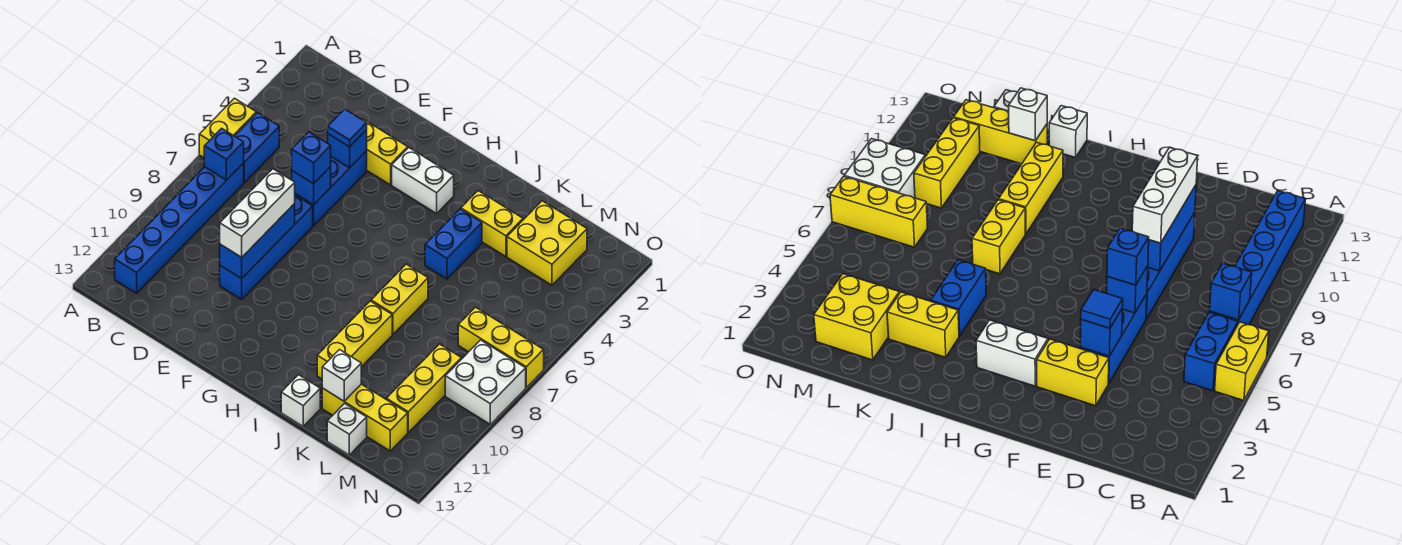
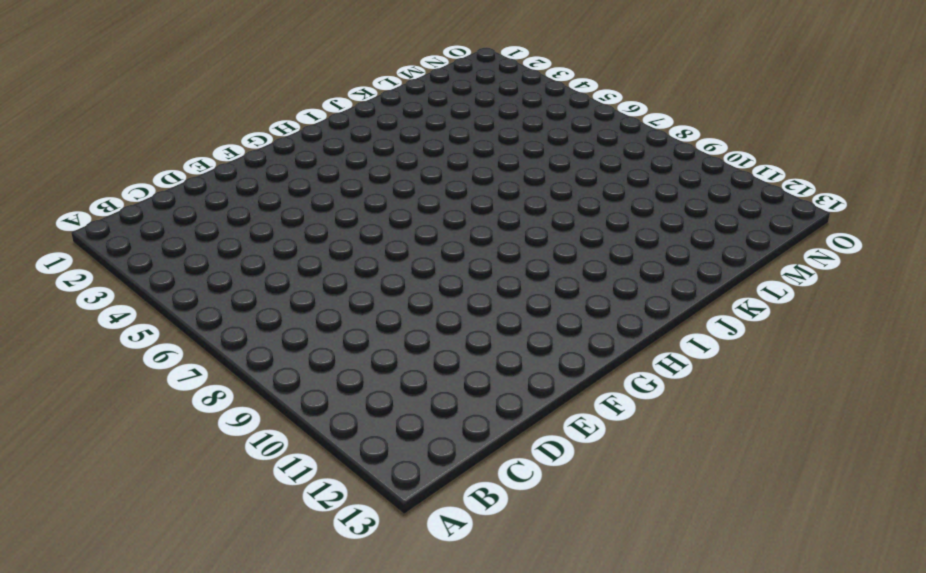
none -> yellow brick A5:A6 level 1
none -> blue brick B5:B6 level 1
none -> blue brick B7:B12 level 1

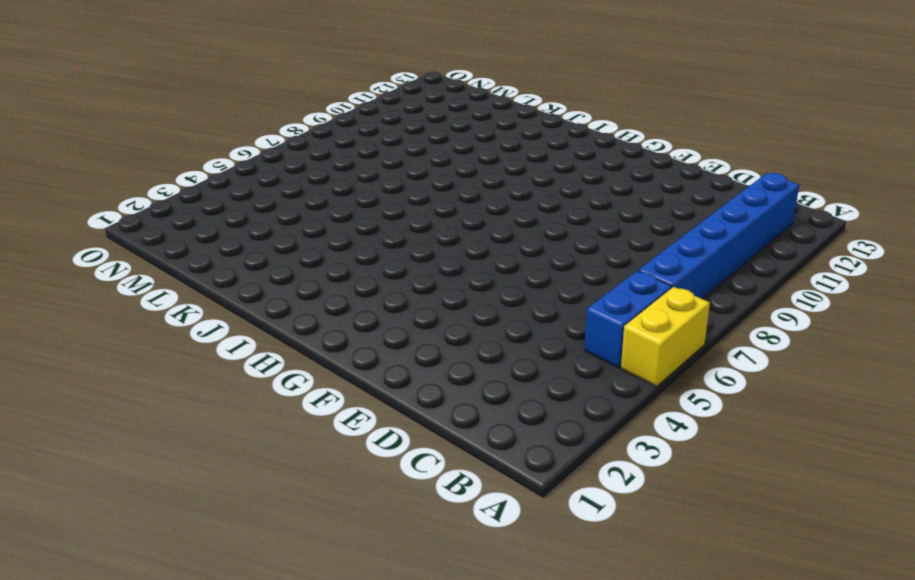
none -> yellow brick E3:F3 level 1
none -> blue brick E4:E6 level 1
none -> blue brick E7:E10 level 1

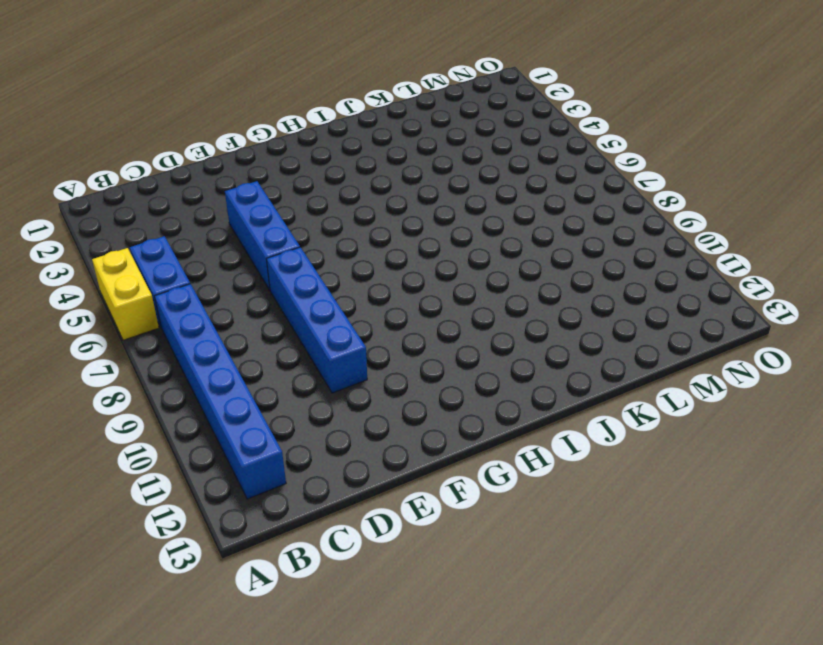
none -> yellow brick E3:F3 level 1
none -> white brick G3:H3 level 1
none -> yellow brick J3:K3 level 1

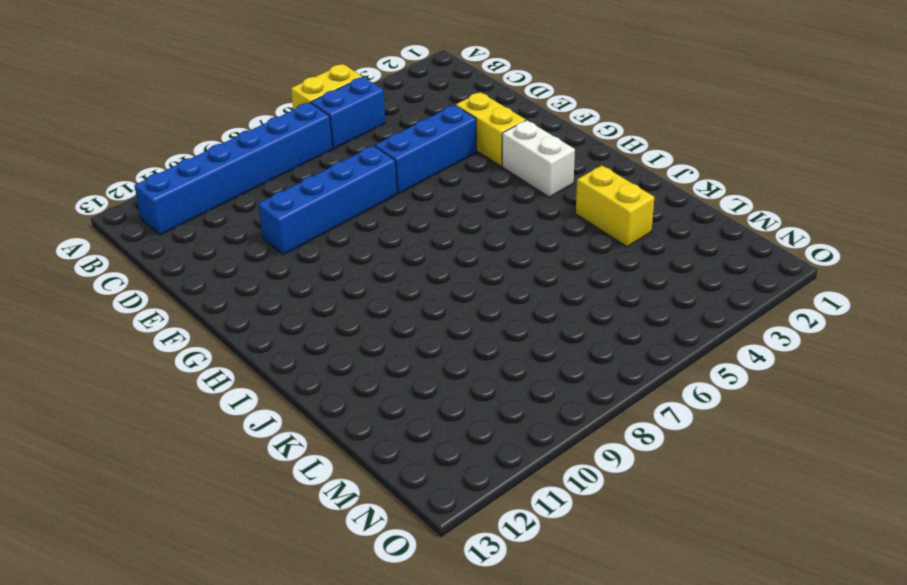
none -> blue brick J4:J5 level 1
none -> yellow brick J7:J8 level 1
none -> yellow brick J9:J11 level 1

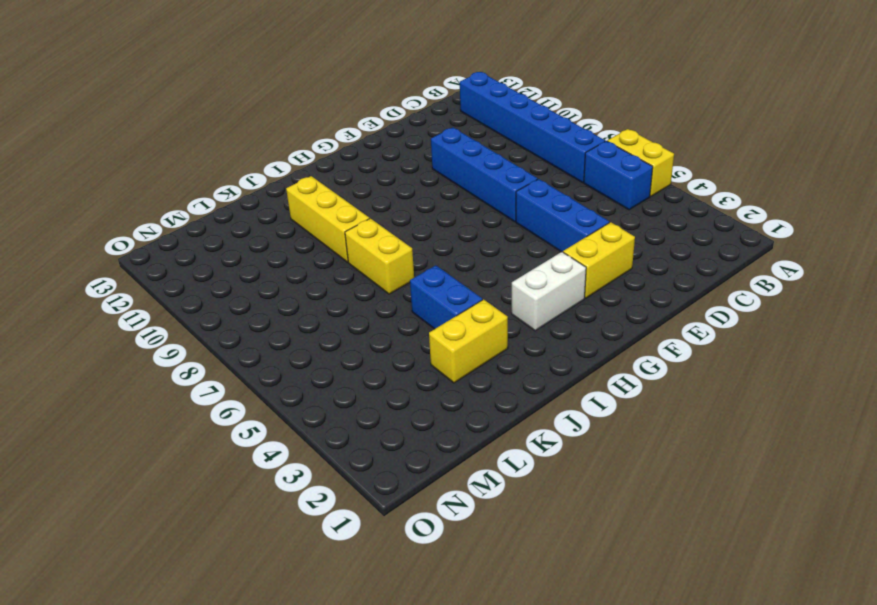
none -> white brick J13 level 1
none -> yellow brick K12:M12 level 1
none -> yellow brick L2:M3 level 1

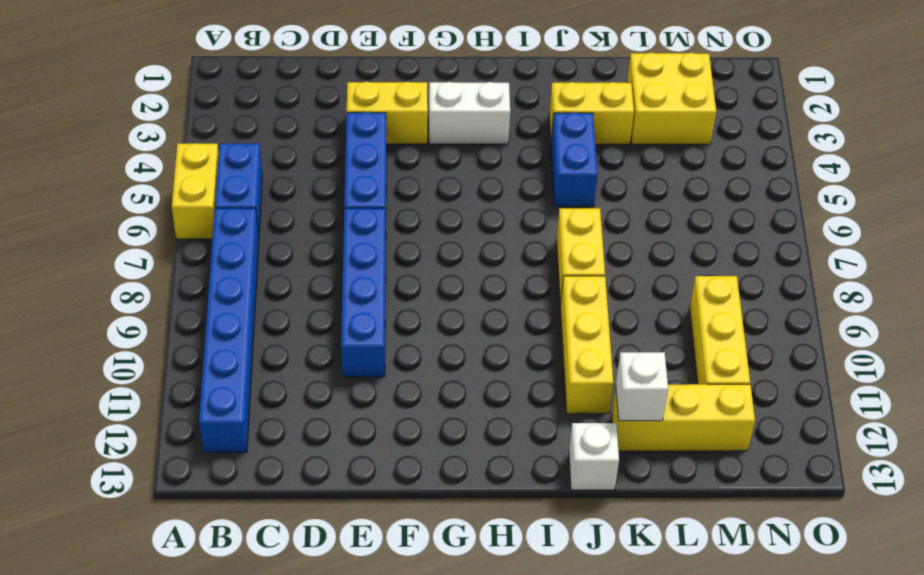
none -> white brick L13 level 1
none -> yellow brick M7:O7 level 1
none -> white brick N8:O9 level 1

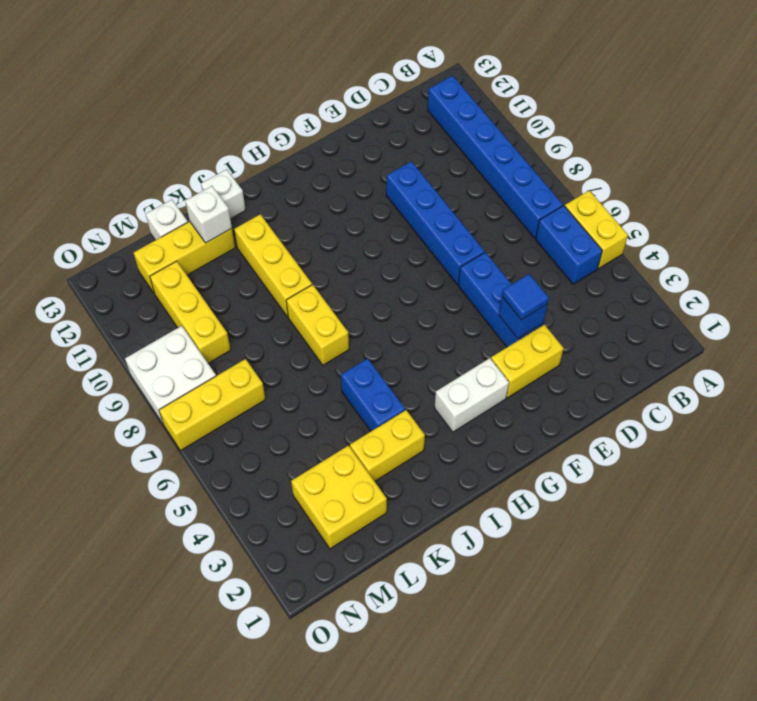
none -> blue brick B7 level 2
none -> blue brick E6 level 2
none -> blue brick E8:E10 level 2

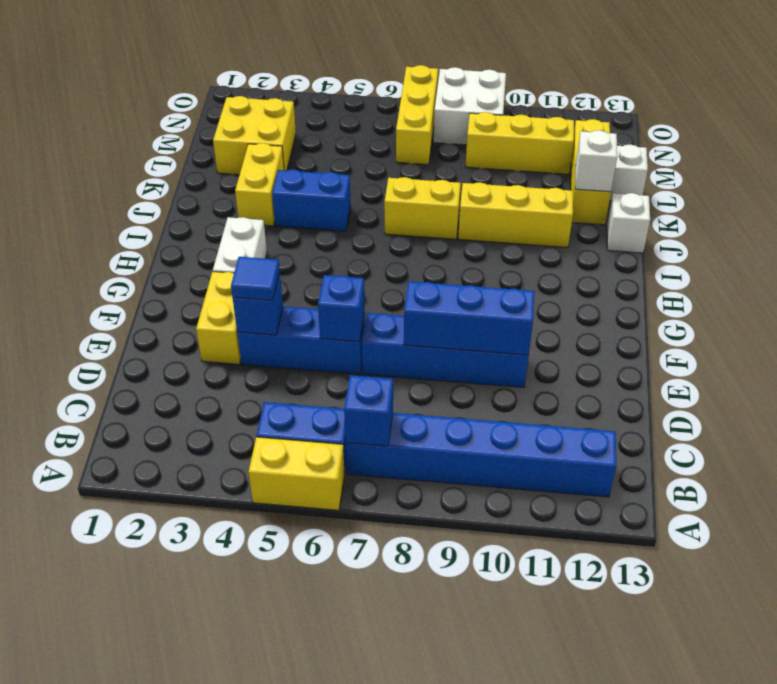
none -> blue brick E6 level 3
none -> white brick E8:E10 level 3

